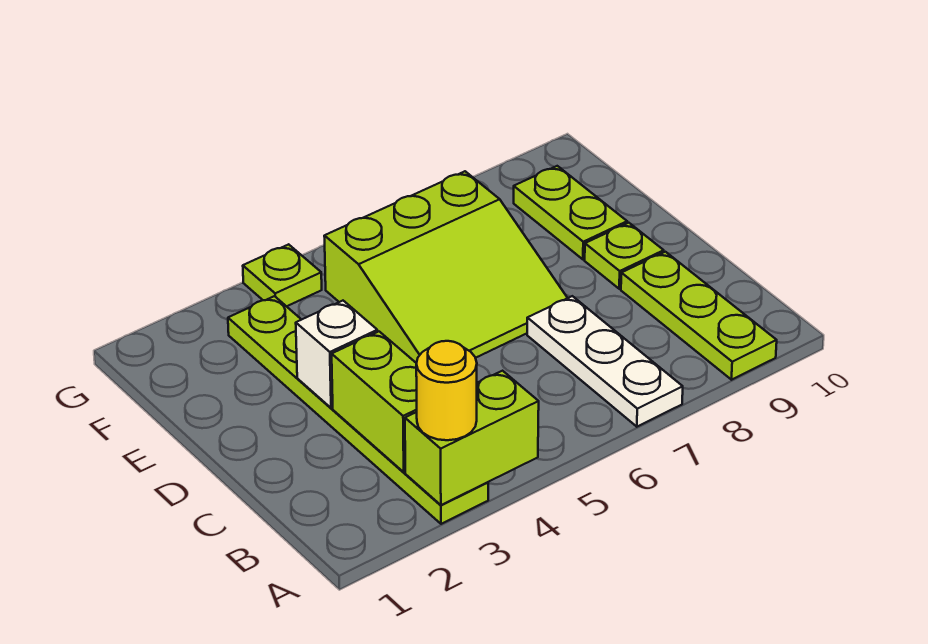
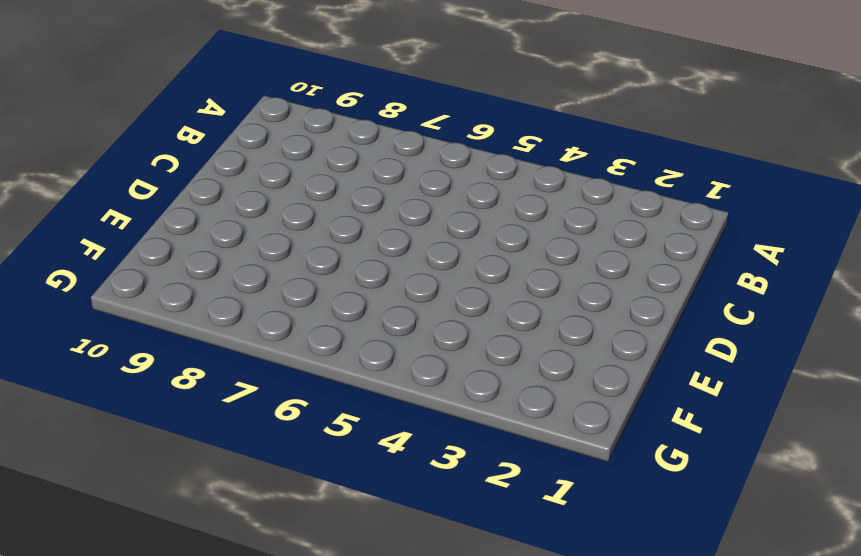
none -> lime plate A3:F3 level 1
none -> white plate A7:C7 level 1

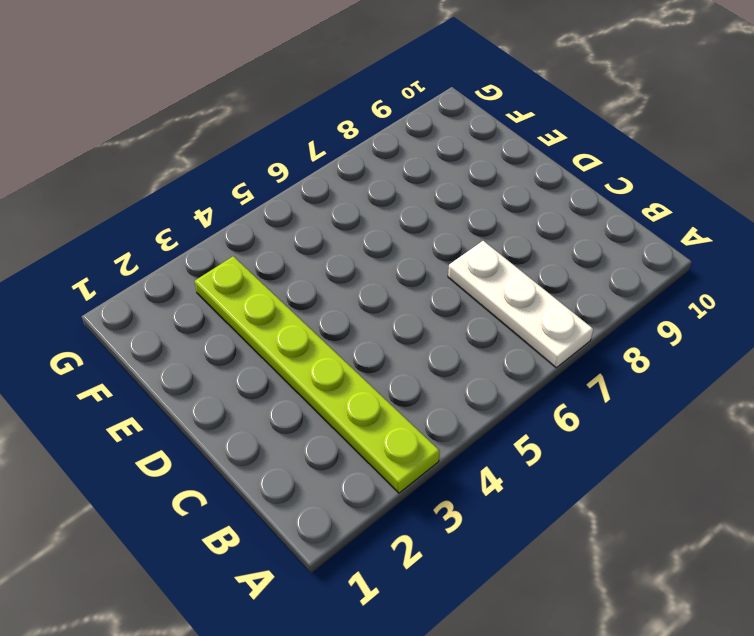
none -> lime plate A9:C9 level 1
none -> lime slope D5:F7 level 1 top F

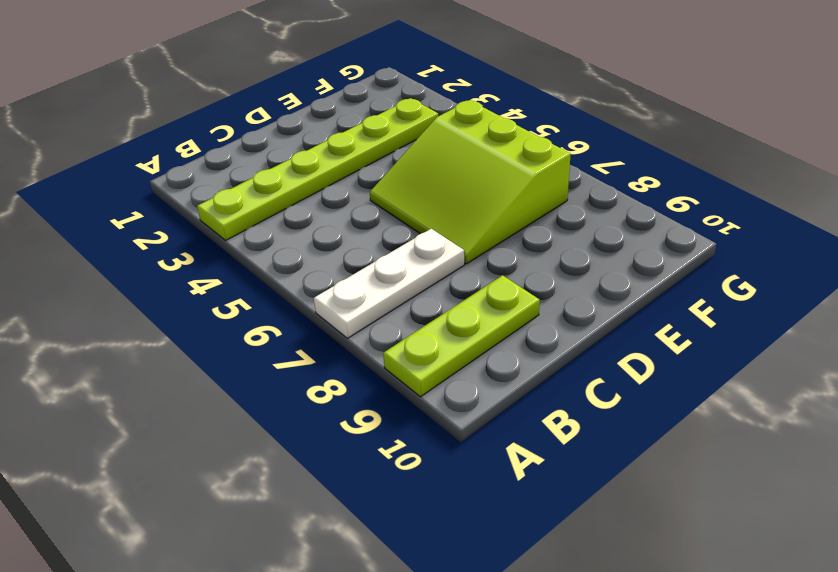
none -> lime plate D9 level 1
none -> lime plate E9:F9 level 1

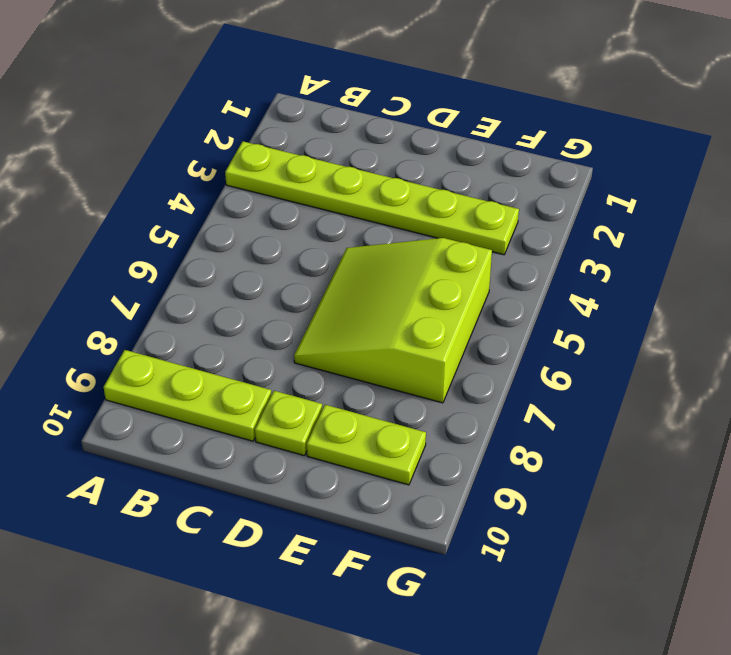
none -> white plate A7:C7 level 1
none -> lime plate G4 level 1

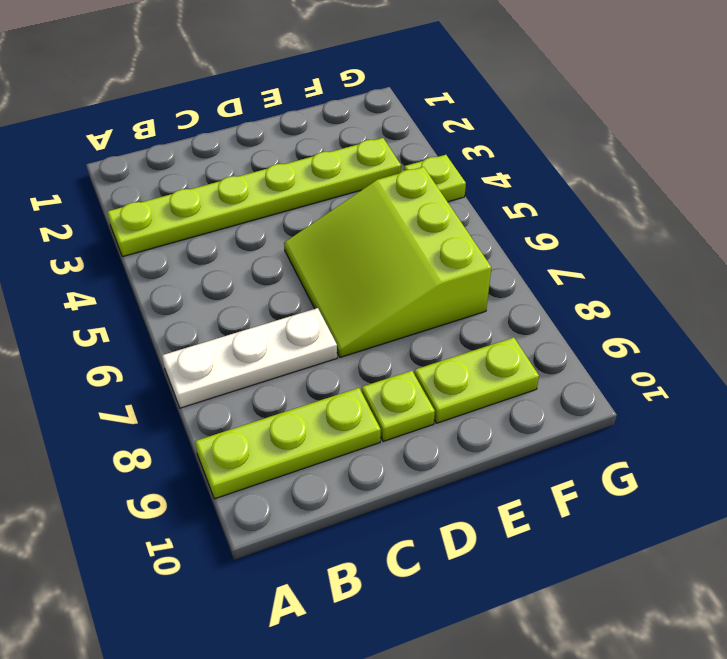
none -> lime brick A3:A4 level 2
none -> lime brick B3:C3 level 2

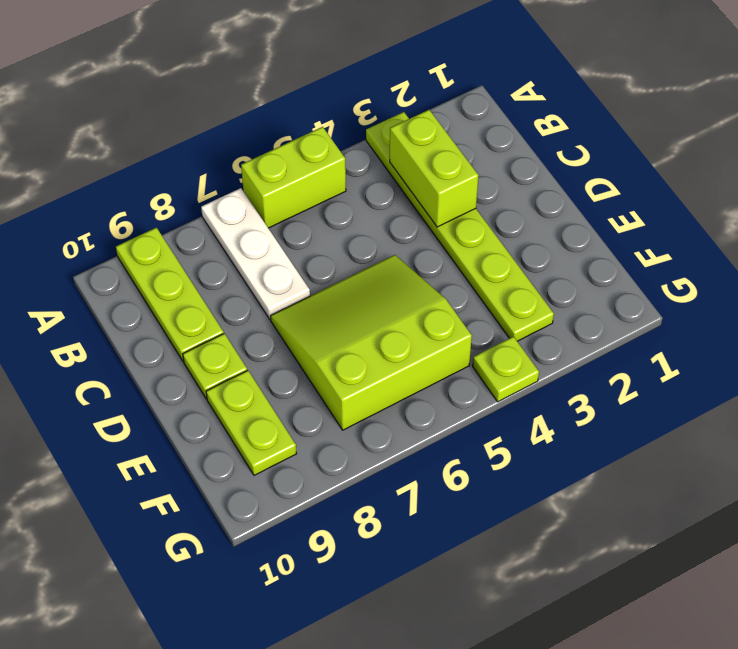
lime brick A5:A6 level 1 -> lime brick A3:A4 level 2
none -> white brick D3 level 2
none -> yellow round brick A3 level 3

